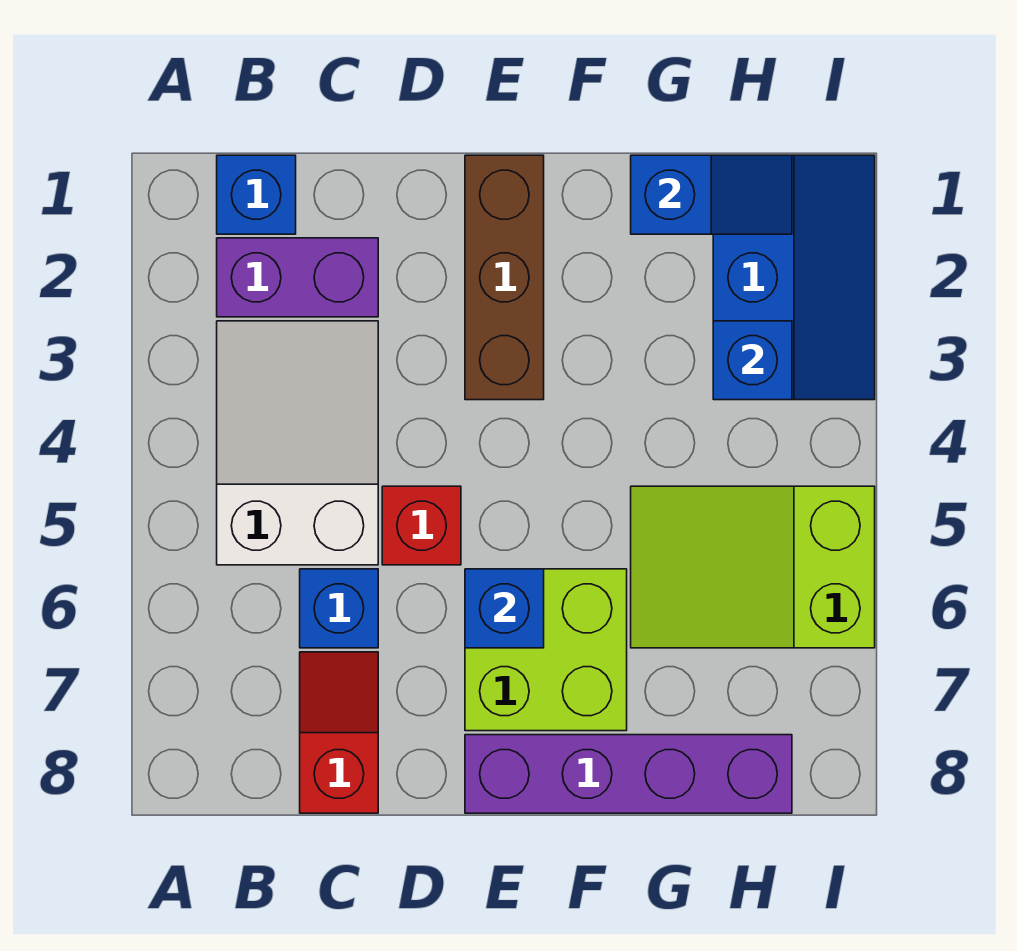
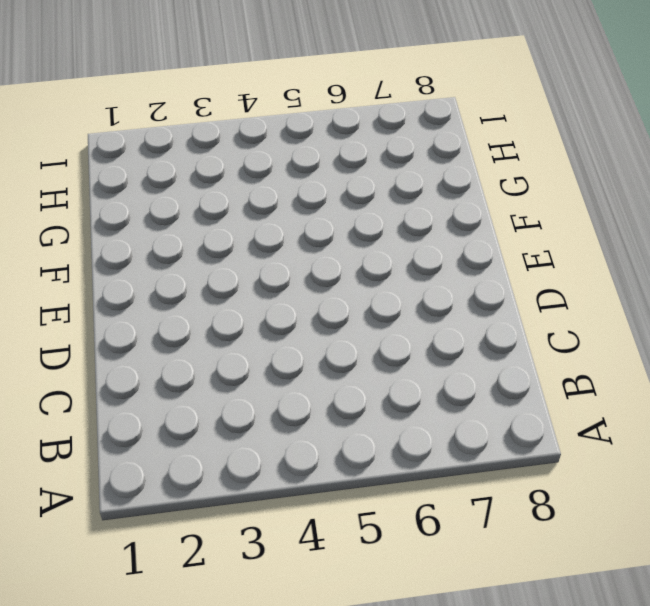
none -> blue brick B1 level 1
none -> purple brick B2:C2 level 1
none -> white slope B3:C5 level 1 top 5

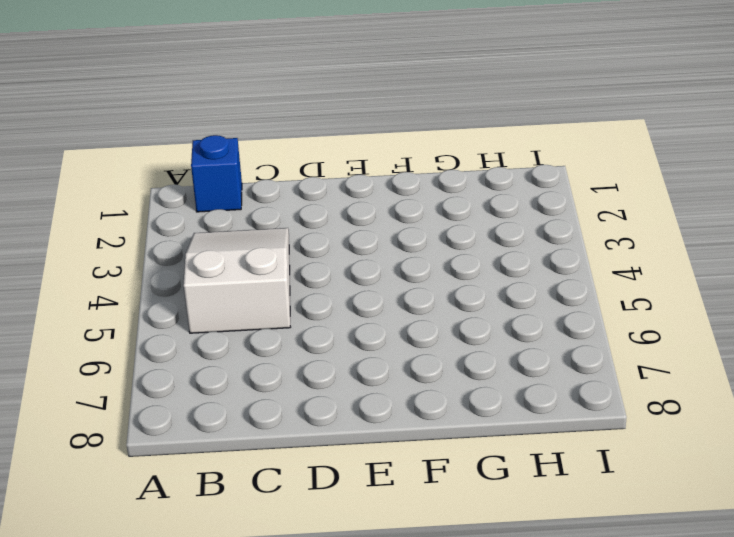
none -> purple brick B2:C2 level 1
none -> blue brick C6 level 1
none -> red slope C7:C8 level 1 top 8

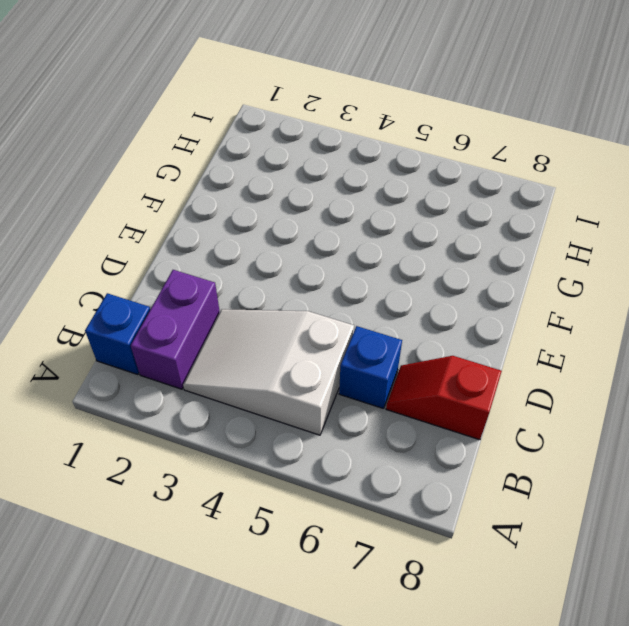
none -> red brick D5 level 1
none -> brown brick E1:E3 level 1
none -> lime brick E6:F7 level 1

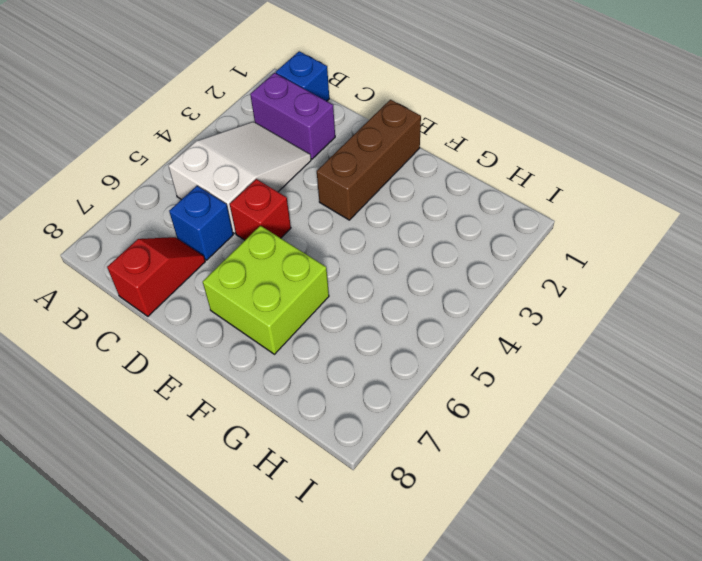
none -> purple brick E8:H8 level 1
none -> lime slope G5:I6 level 1 top I
none -> blue slope H1:I3 level 1 top H

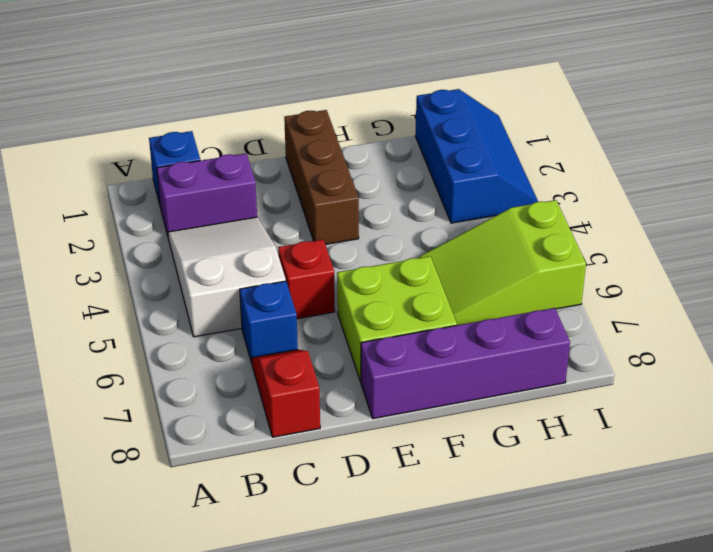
none -> blue brick E6 level 2
none -> blue slope G1:H1 level 2 top G
none -> blue brick H3 level 2

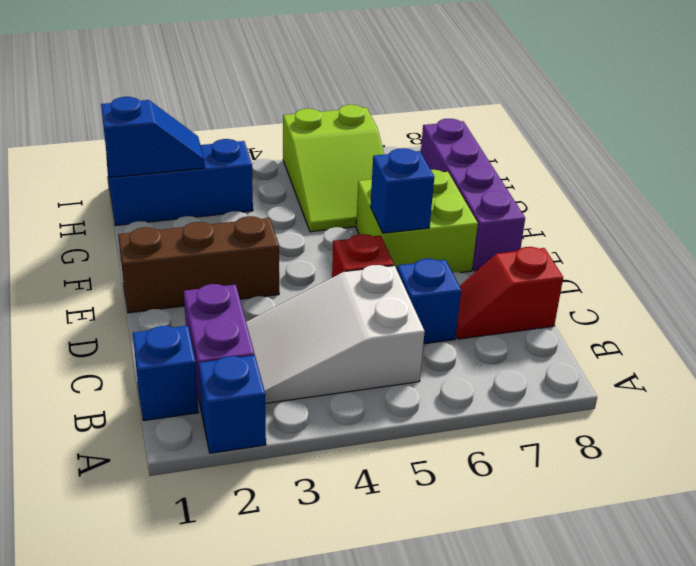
blue brick A2 level 1 -> blue brick H3 level 2
blue slope H1:H2 level 2 top 1 -> blue slope G1:H1 level 2 top G

